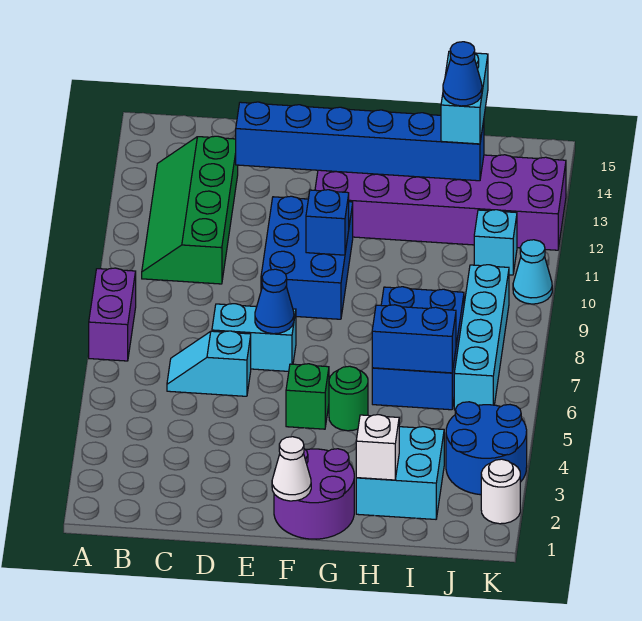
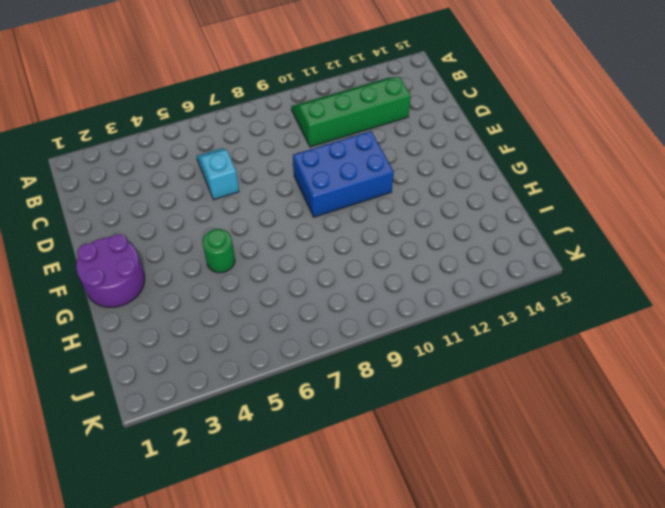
none -> purple brick A7:A8 level 1
none -> cyan brick D7:E7 level 1
none -> green brick F5 level 1

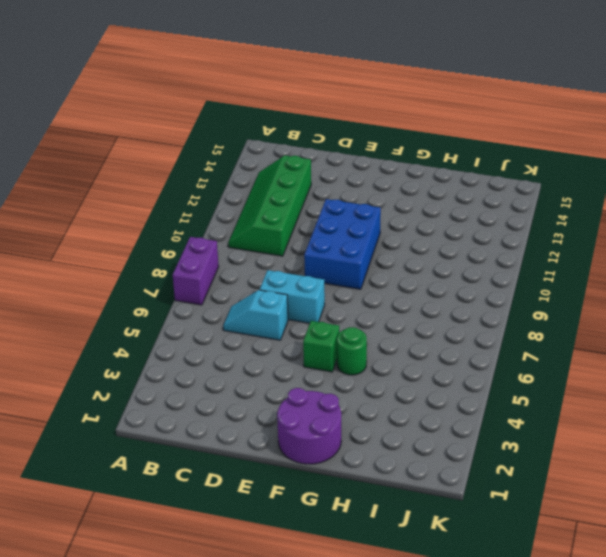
none -> purple brick F12:K13 level 1
none -> cyan brick H2:I3 level 1
none -> blue brick H6:I8 level 1

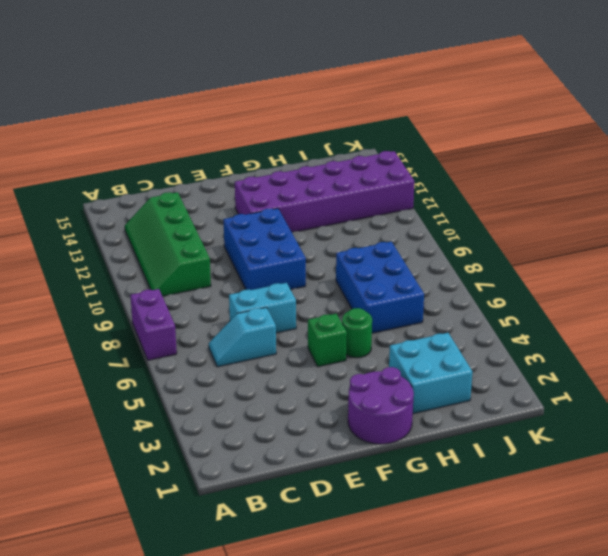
none -> blue round brick J3:K4 level 1
none -> cyan brick J6:J9 level 1
none -> cyan brick J11 level 1

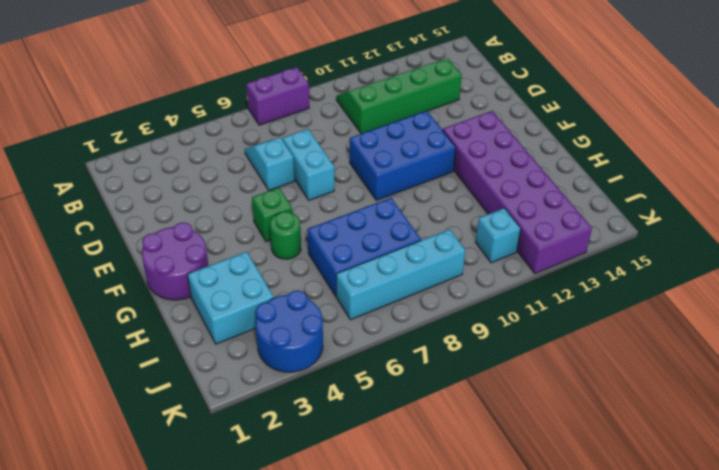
none -> white round brick K2 level 1
none -> cyan cone K10 level 1
none -> blue brick D13:I13 level 2

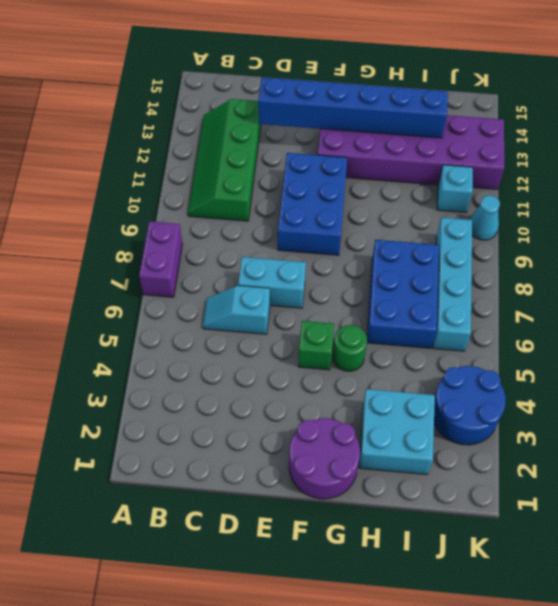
none -> white round brick K2 level 1
none -> blue cone E7 level 2
none -> white cone F1 level 2

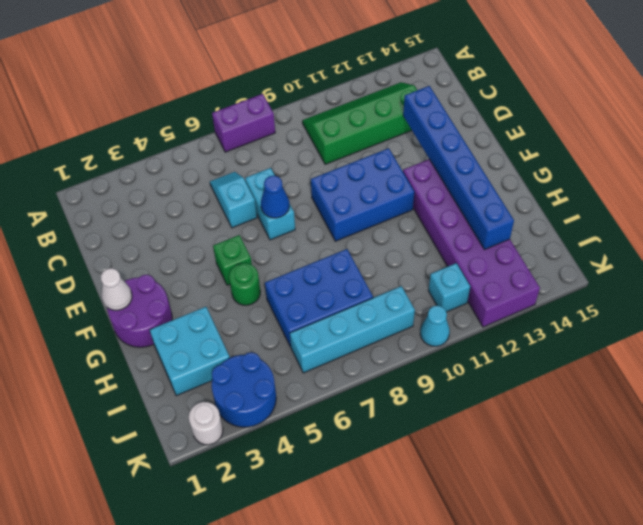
none -> blue brick F10 level 2
none -> white brick H2 level 2
none -> blue brick H6:I6 level 2

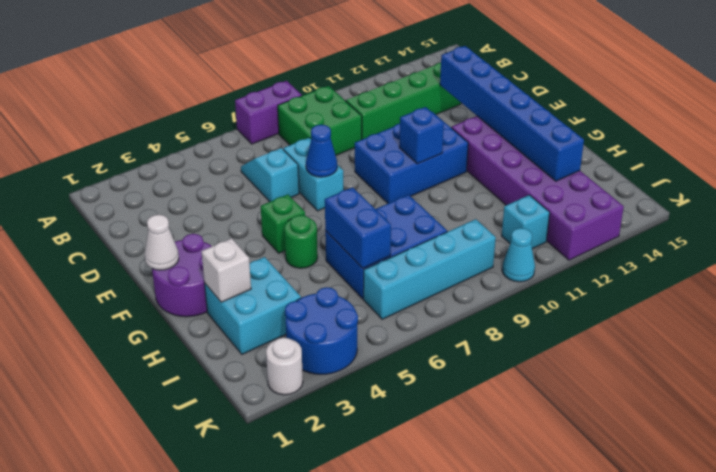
green brick B8:C9 level 1 -> none
none -> cyan brick I13:I14 level 3
none -> blue cone I13 level 4

